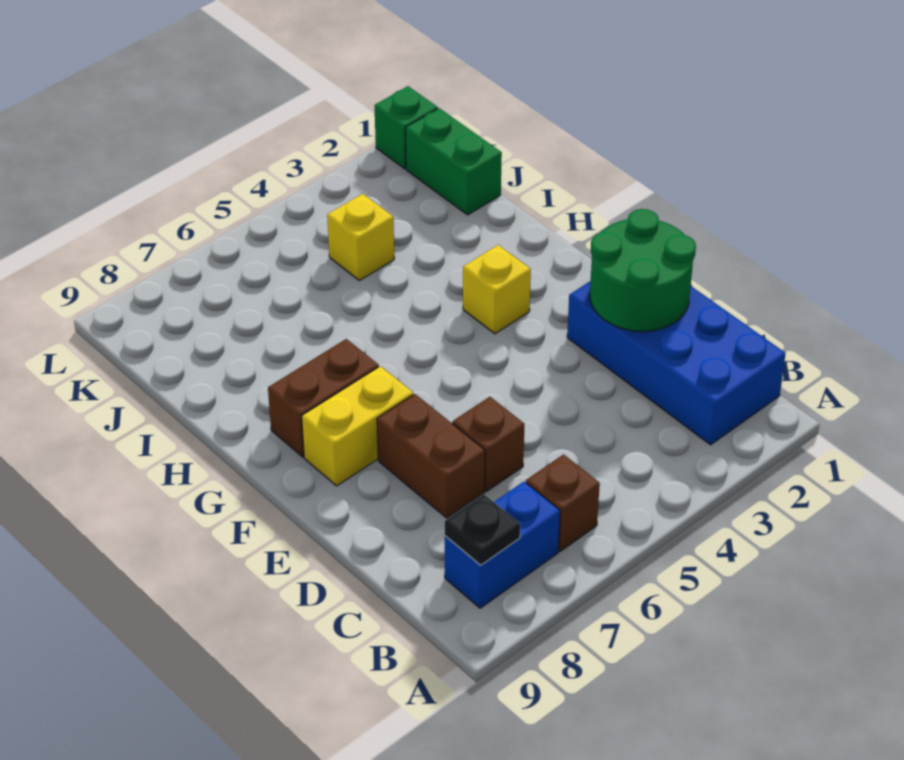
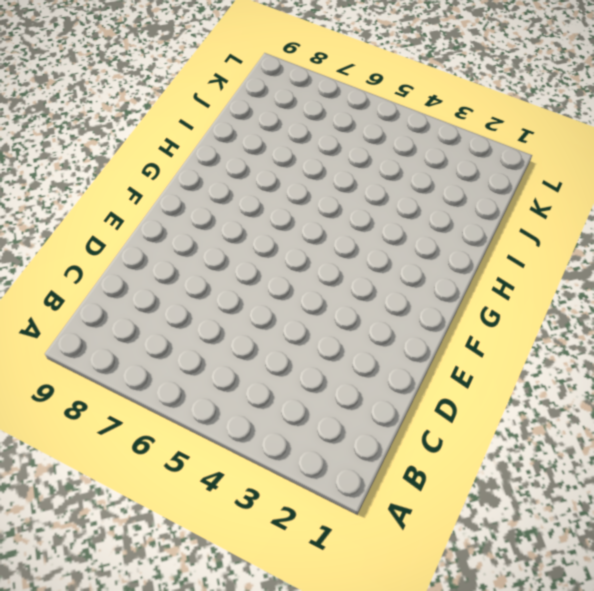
none -> blue brick B1:E2 level 1
none -> brown brick B6 level 1
none -> blue brick B7:B8 level 1

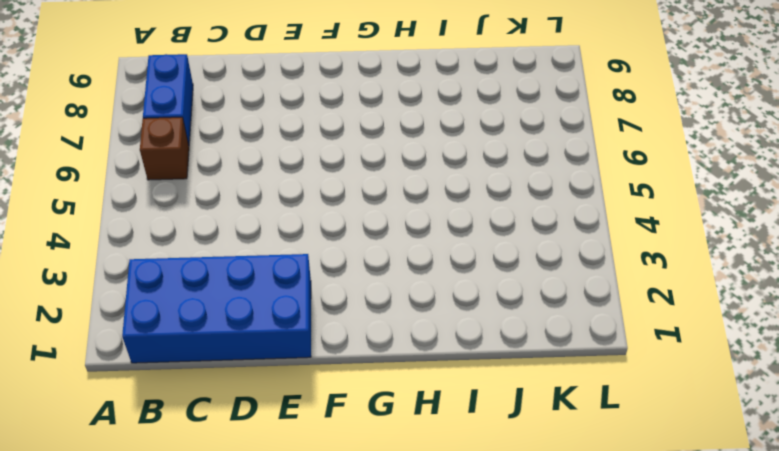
none -> brown brick D6 level 1
none -> brown brick D7:E7 level 1
none -> yellow brick F7:F8 level 1

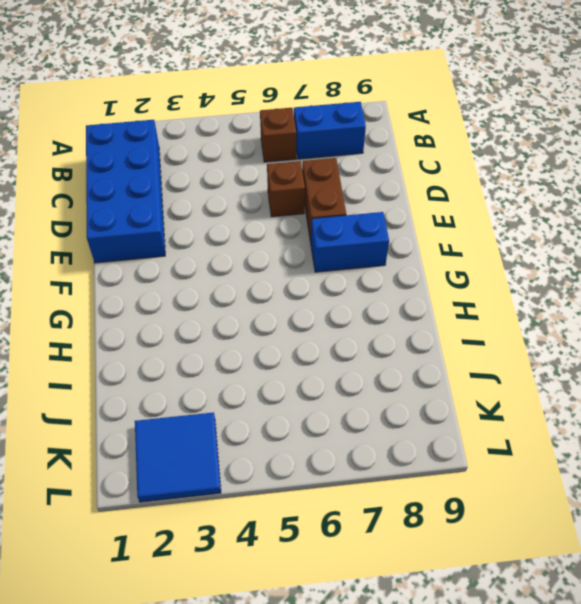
blue brick F7:F8 level 1 -> yellow brick F7:F8 level 1
blue tile K2:L3 level 1 -> none
none -> yellow brick G3 level 1
none -> brown brick G7:G8 level 1
none -> green brick J1:K1 level 1

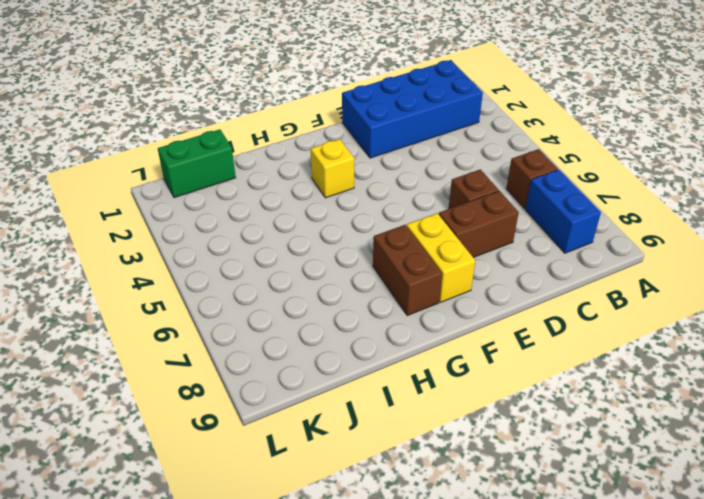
none -> yellow brick J4 level 1
none -> green brick L1 level 1
none -> black plate B8 level 2

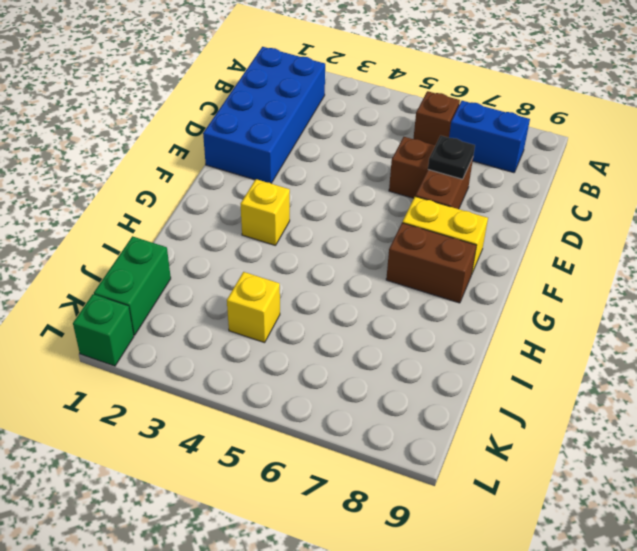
black plate D7 level 2 -> black plate B8 level 2
none -> green round brick D1:E2 level 2

